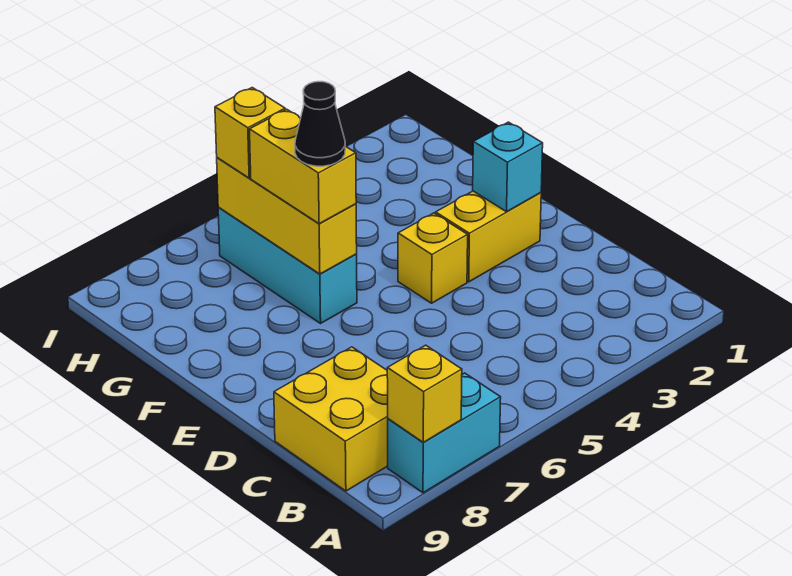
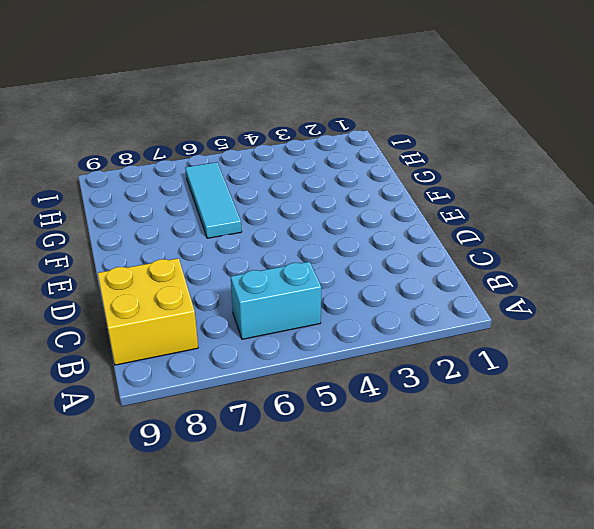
cyan brick B5:B6 level 1 -> cyan brick A7:A8 level 1
cyan tile F6:H6 level 1 -> cyan brick F6:H6 level 1
none -> yellow brick E2:E3 level 1
none -> yellow brick E4 level 1

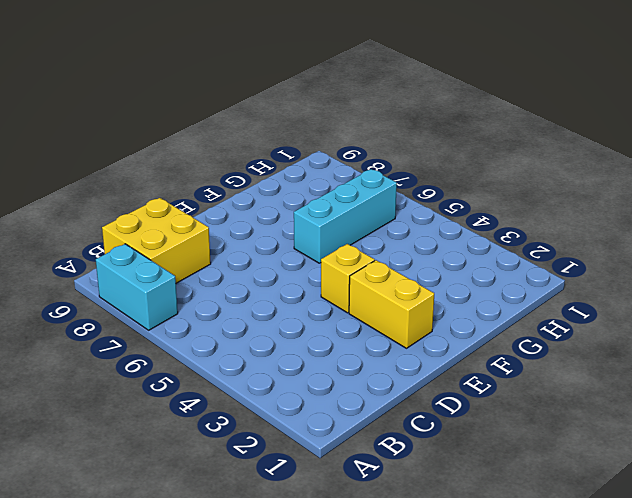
none -> yellow brick A8 level 2
none -> cyan brick E2 level 2

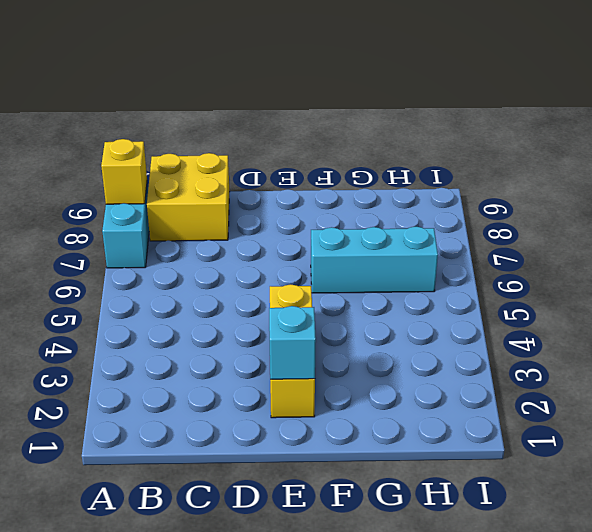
none -> yellow brick F6:H6 level 2
none -> yellow brick F6:G6 level 3

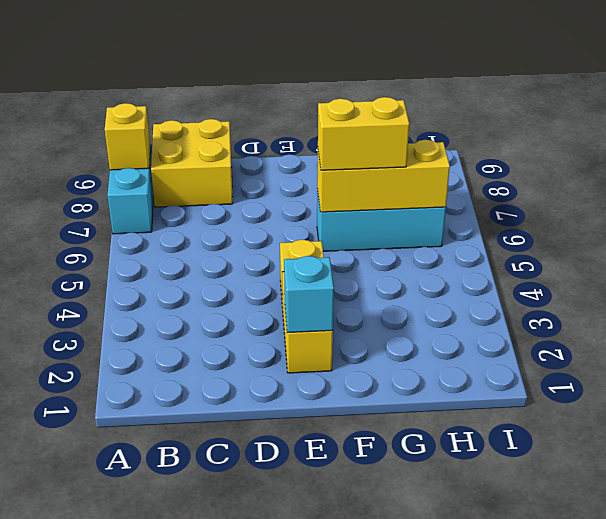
none -> yellow brick H6 level 3
none -> black cone F6 level 4

